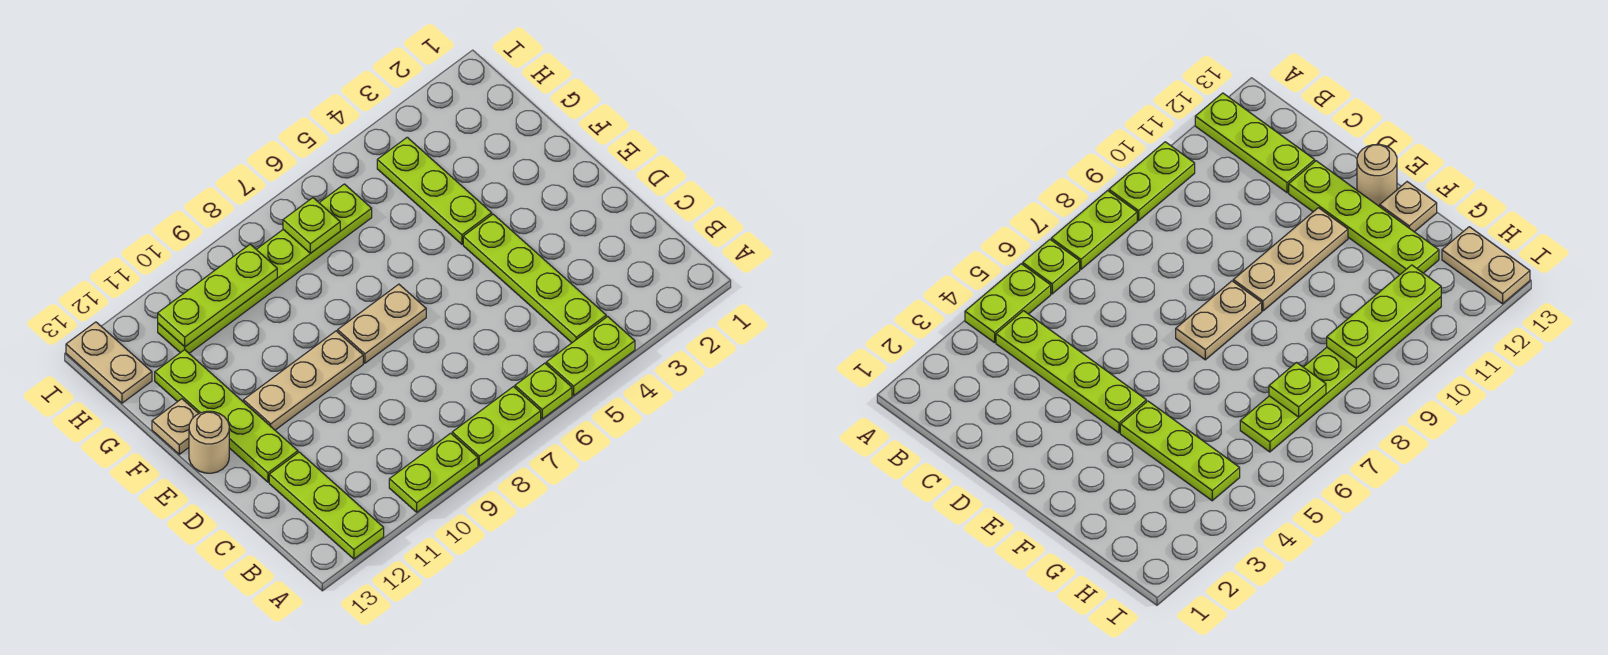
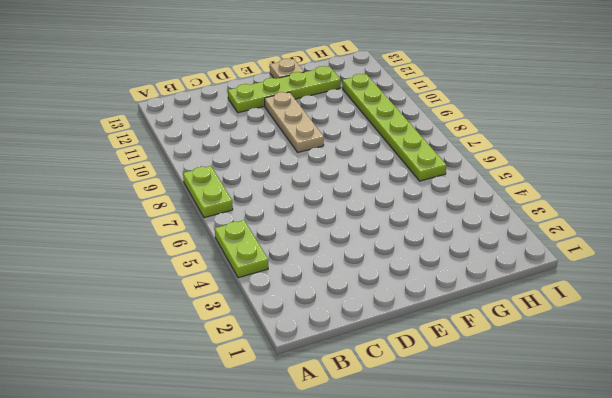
none -> lime plate A6 level 1
none -> lime plate A9:A10 level 1
none -> lime plate A12:C12 level 1

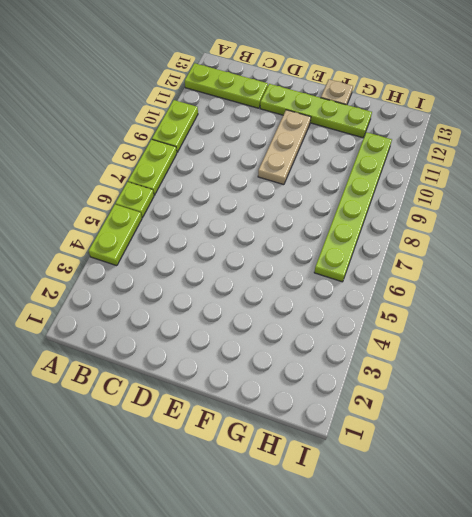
none -> lime plate B4:E4 level 1
none -> tan plate E7:E8 level 1
none -> tan round brick E13 level 1

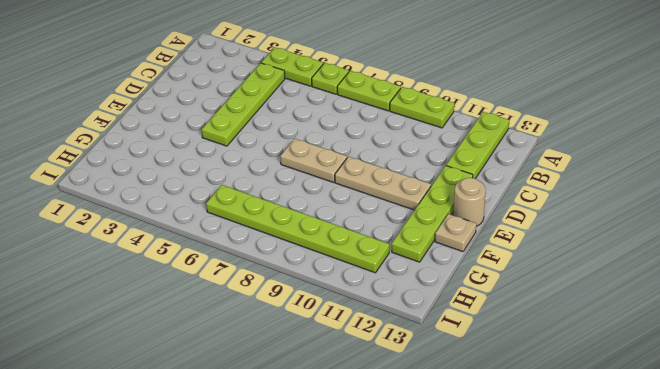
none -> lime plate F4:H4 level 1
none -> tan plate H13:I13 level 1
none -> lime plate H7 level 2

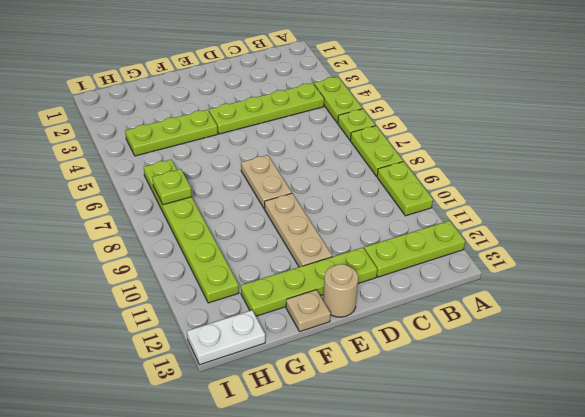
white plate H13:I13 level 1 -> tan plate H13:I13 level 1
none -> lime plate H9:H11 level 2

